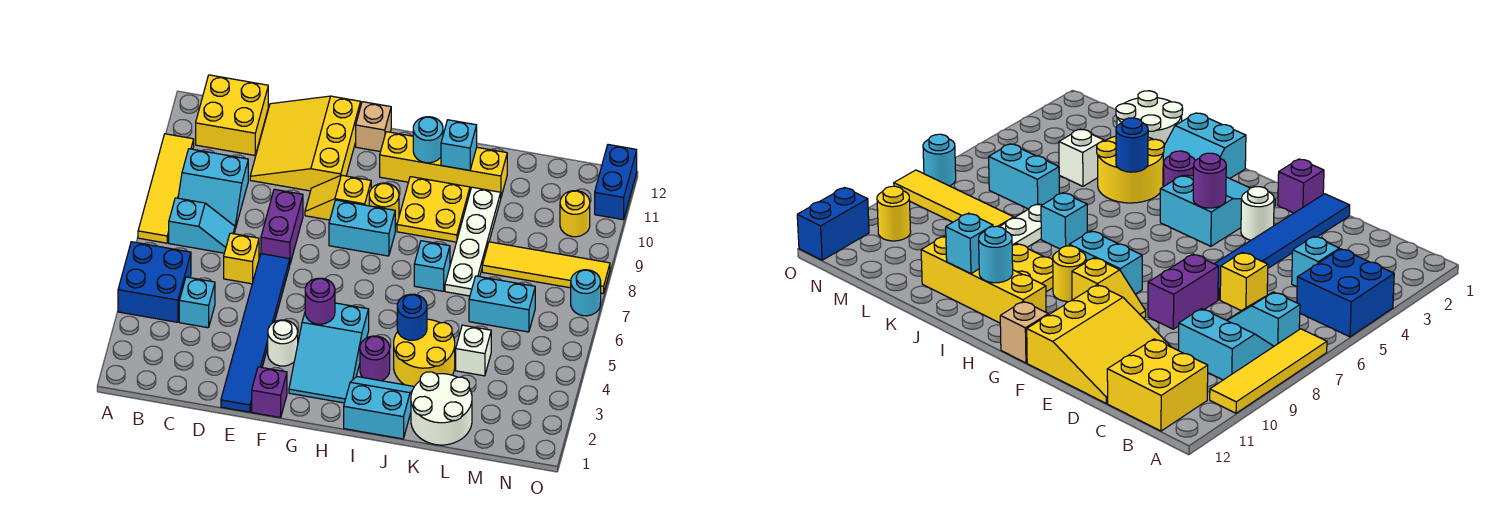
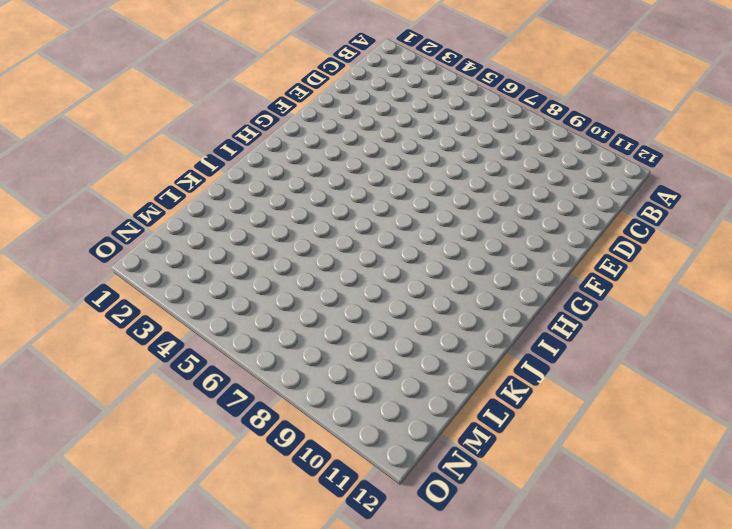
none -> blue brick A4:B5 level 1
none -> yellow tile A7:A10 level 1
none -> cyan slope B7:C7 level 1 top B
none -> cyan slope B8:C9 level 1 top 9

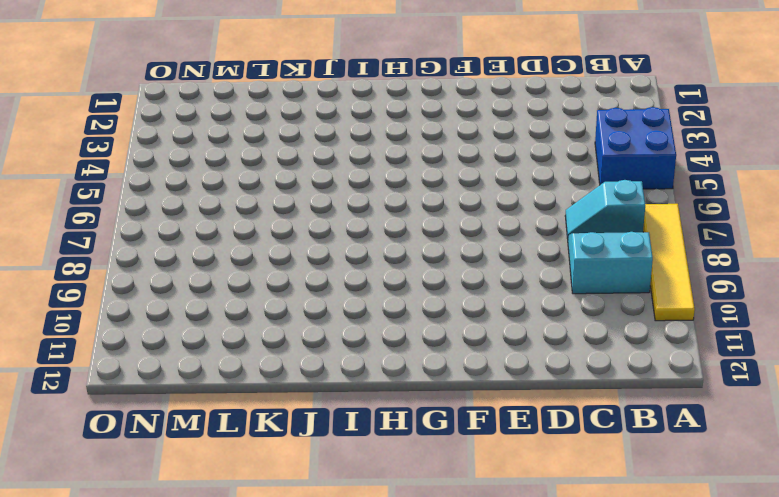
none -> yellow brick B11:C12 level 1
none -> cyan brick C4 level 1
none -> yellow brick D6 level 1
none -> yellow slope D10:F12 level 1 top F

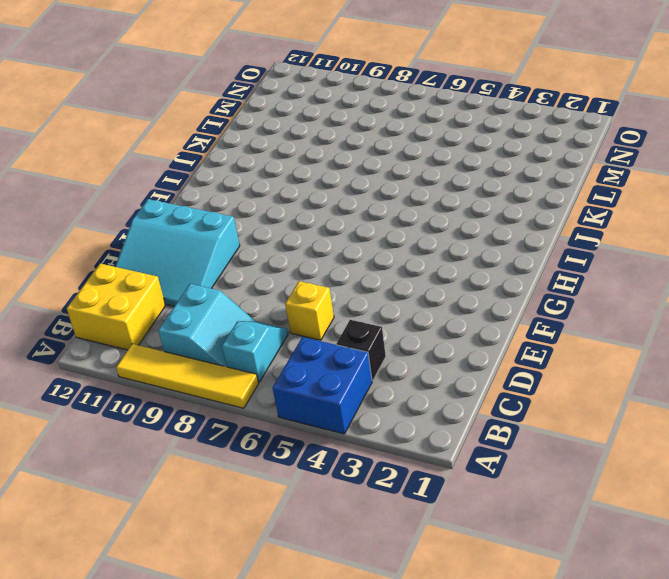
black brick C4 level 1 -> cyan brick C4 level 1
cyan slope D10:F12 level 1 top F -> yellow slope D10:F12 level 1 top F
none -> blue tile E1:E6 level 1
none -> purple brick E7:E8 level 1
none -> purple brick F1 level 1
none -> white round brick F3 level 1

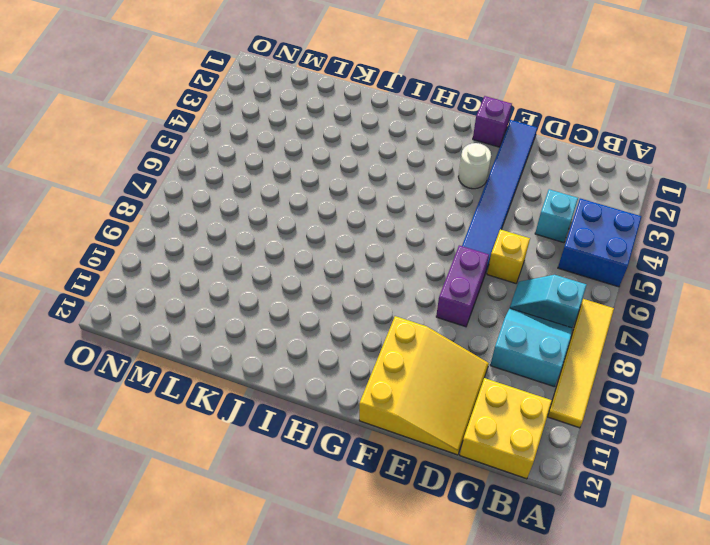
none -> yellow slope F9:G9 level 1 top G
none -> cyan slope G2:H4 level 1 top 4
none -> cyan brick G8:H8 level 1
none -> tan brick G12 level 1

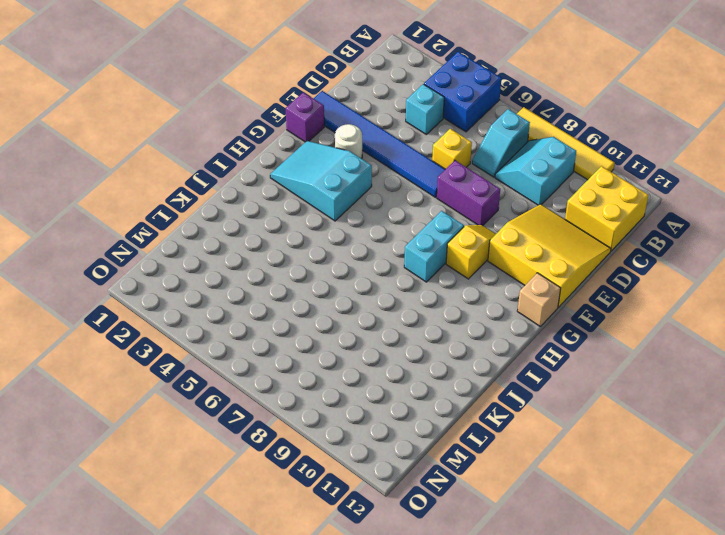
none -> yellow round brick H9 level 1
none -> yellow brick H11:K11 level 1
none -> cyan slope I1:J2 level 1 top 1
none -> purple round brick I3 level 1

